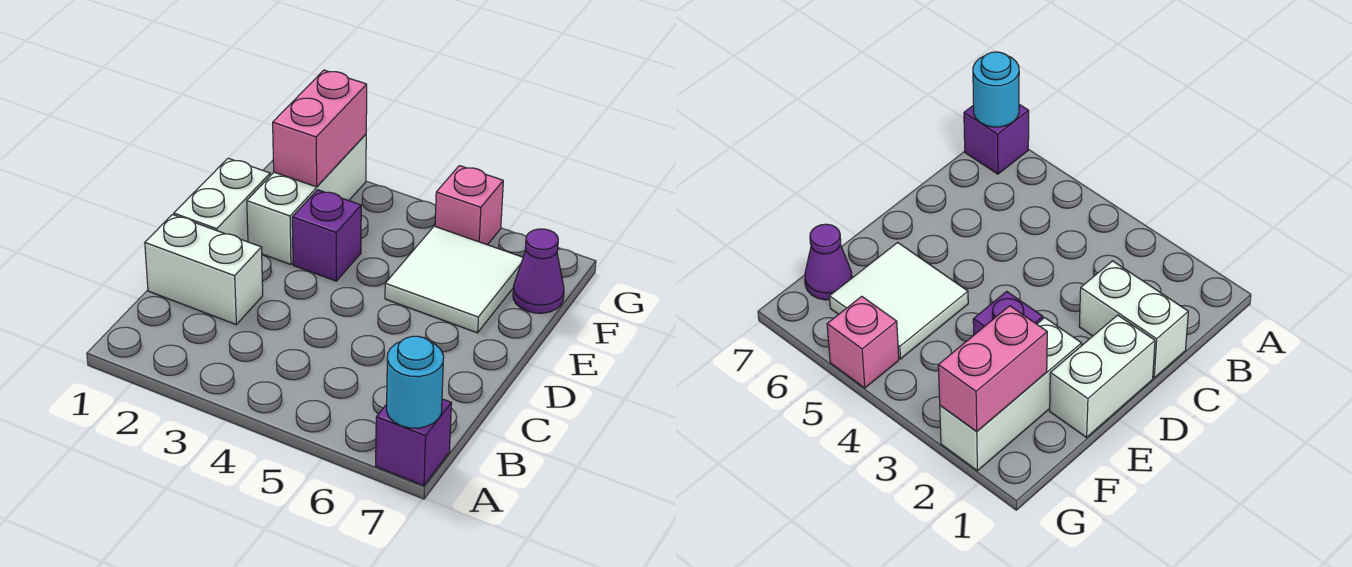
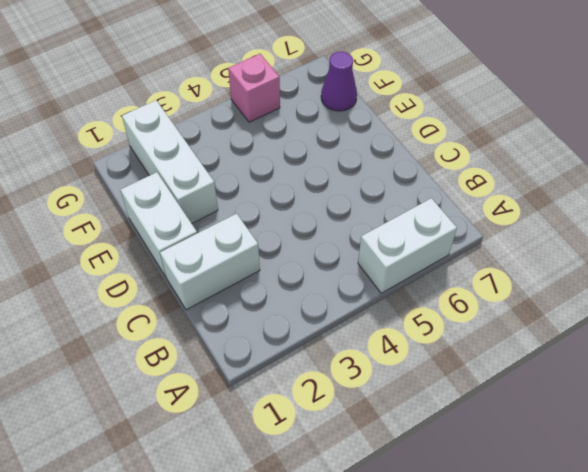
white brick A5:A6 level 1 -> none
none -> purple brick A7 level 1
none -> purple brick E3 level 1

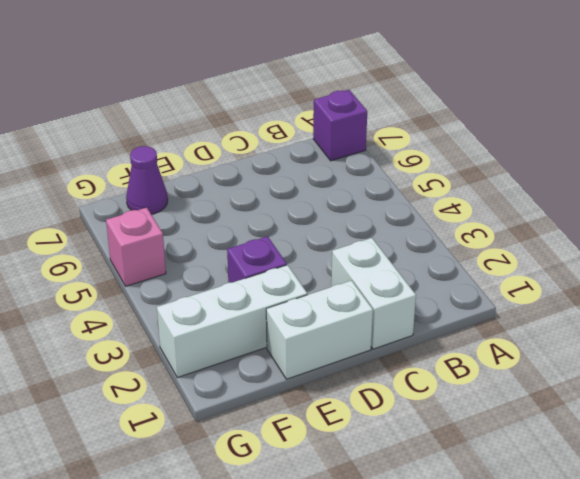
none -> white tile E5:F6 level 1
none -> cyan round brick A7 level 2

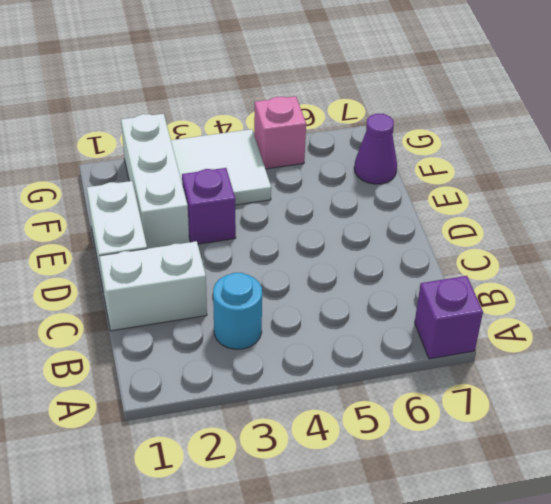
cyan round brick B3 level 1 -> cyan round brick A7 level 2
white tile F3:G4 level 1 -> white tile E5:F6 level 1
none -> pink brick F2:G2 level 2

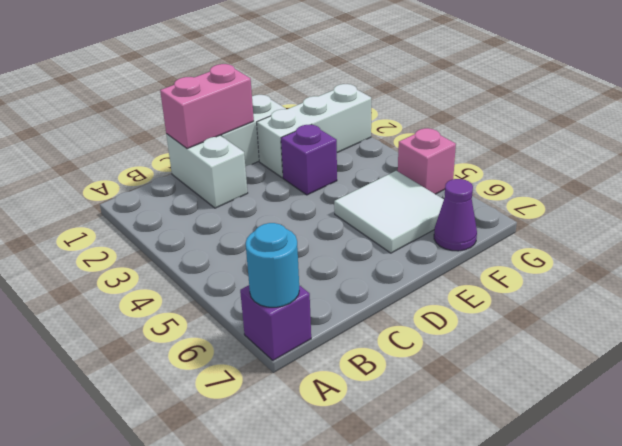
pink brick C1:D1 level 2 -> pink brick F2:G2 level 2

